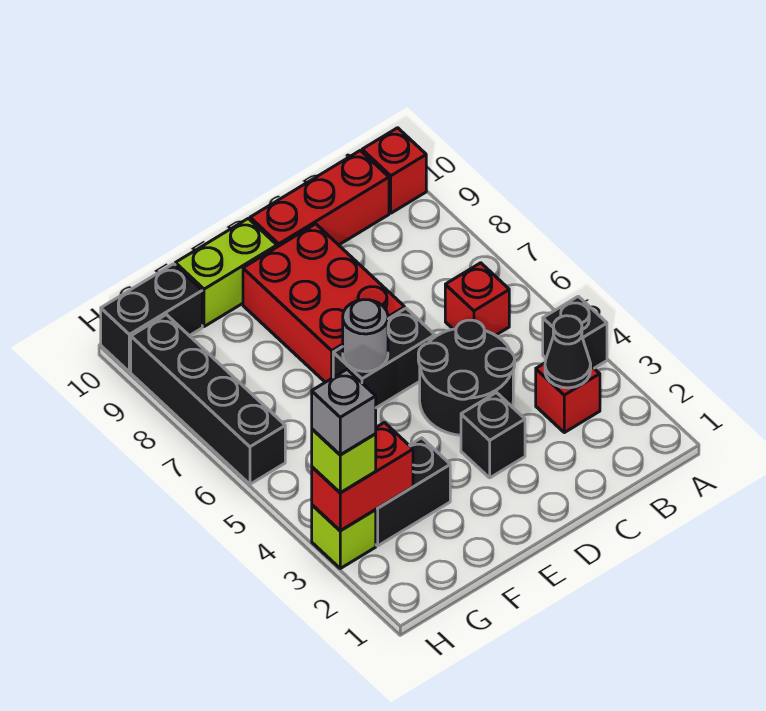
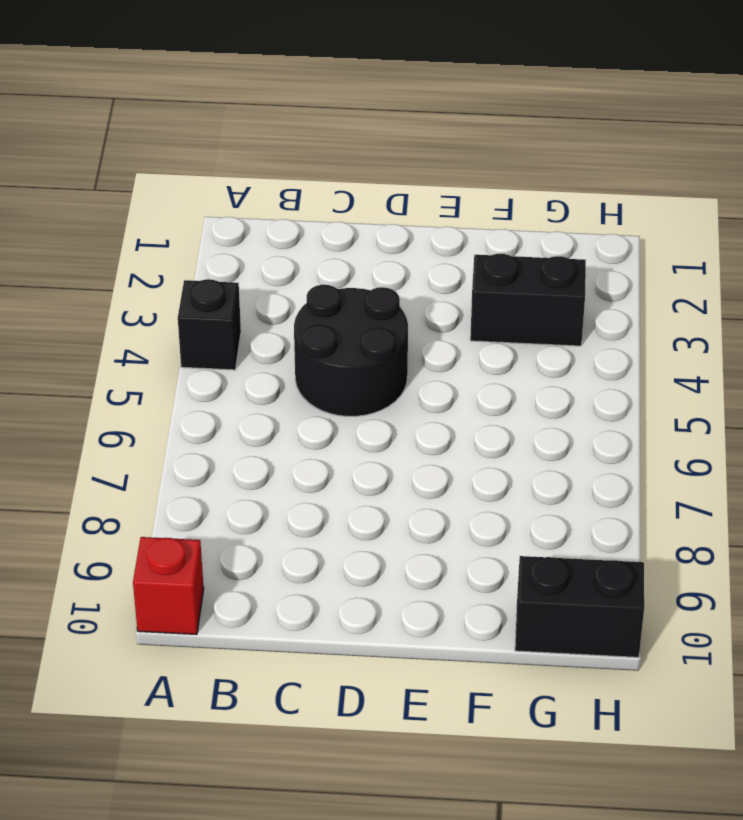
none -> red brick B3 level 1
none -> red brick B6 level 1
none -> red brick B10:D10 level 1

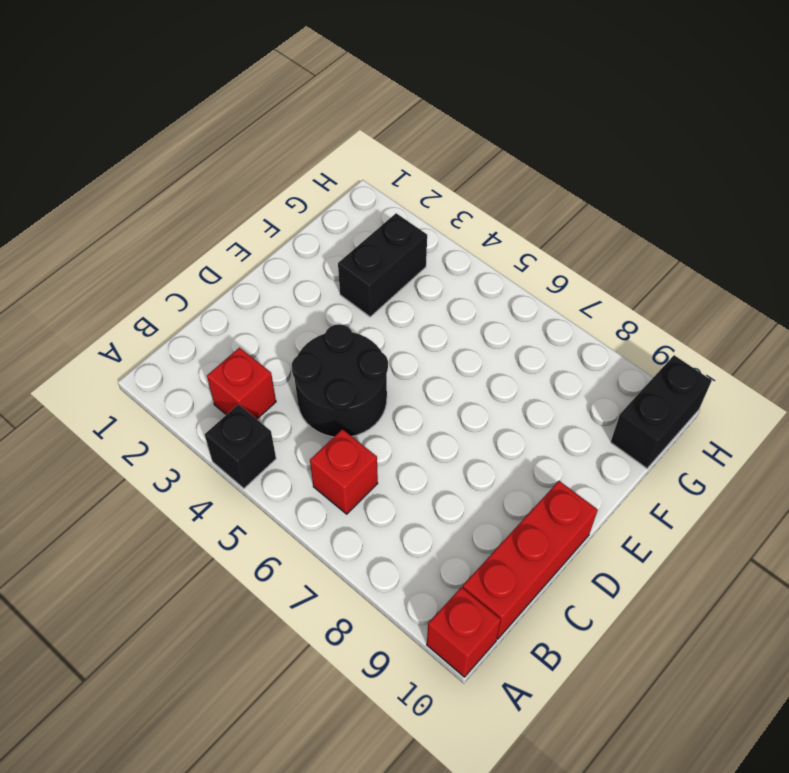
none -> black brick D3 level 1
none -> black brick D6:E6 level 1
none -> red brick D7:E9 level 1

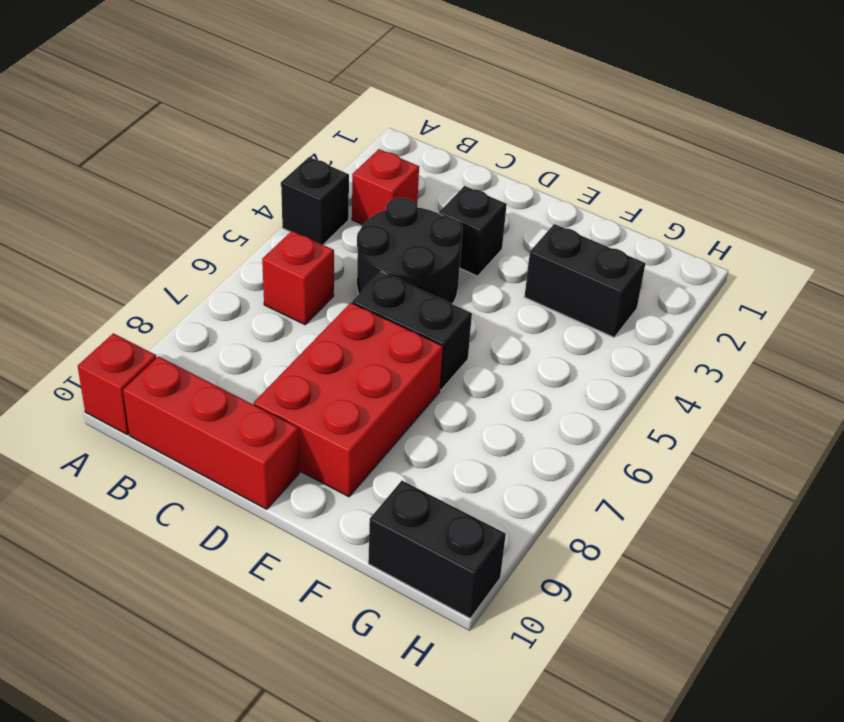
none -> lime brick E10:F10 level 1
none -> lime brick H3 level 1
none -> black brick H6:H9 level 1

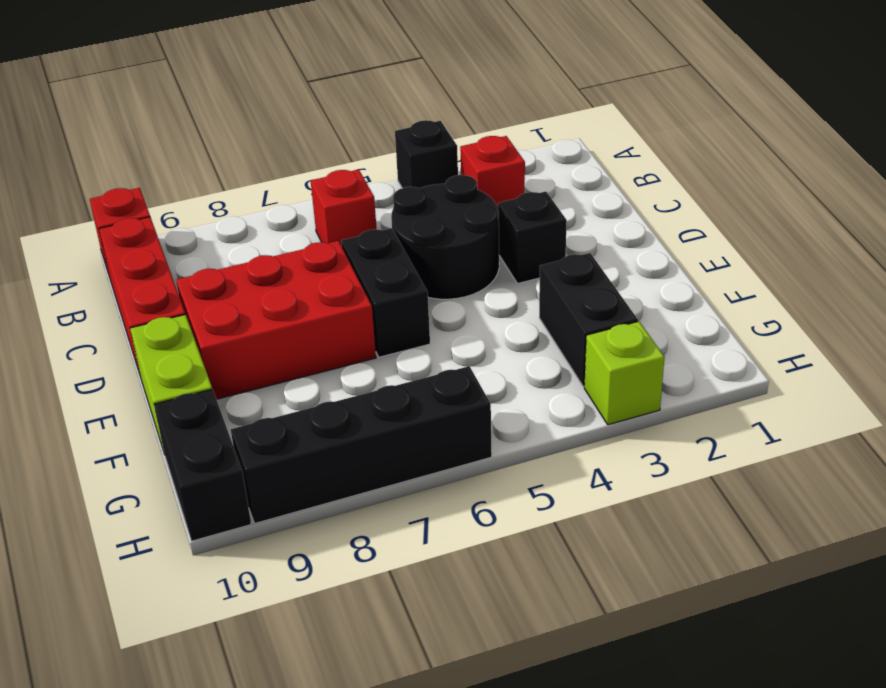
none -> black cone B3 level 2
none -> grey round brick E6 level 2
none -> red brick G3:H3 level 2

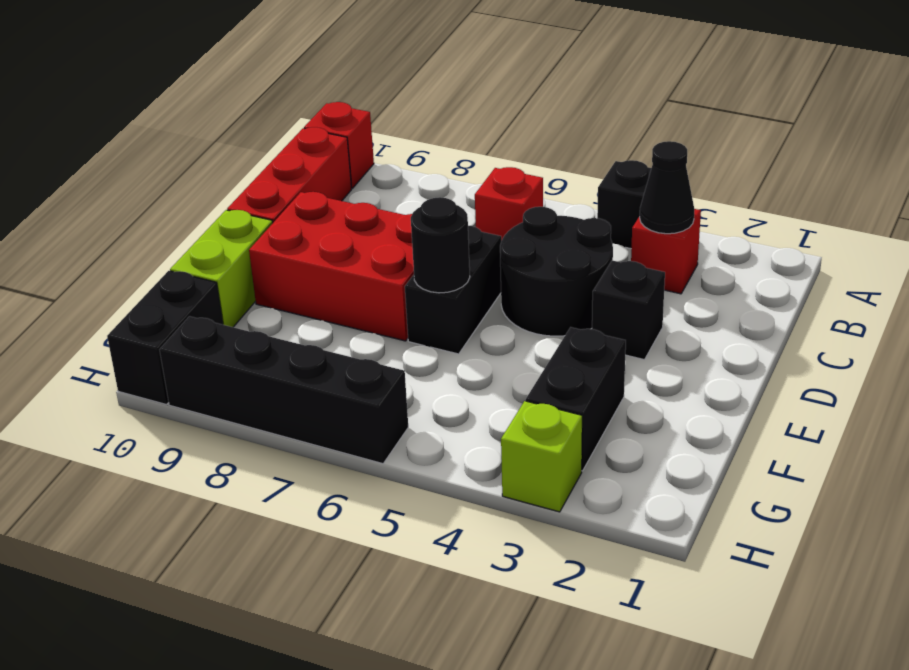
black round brick E6 level 2 -> grey round brick E6 level 2
none -> red brick G3:H3 level 2
none -> lime brick H3 level 3
none -> grey brick H3 level 4

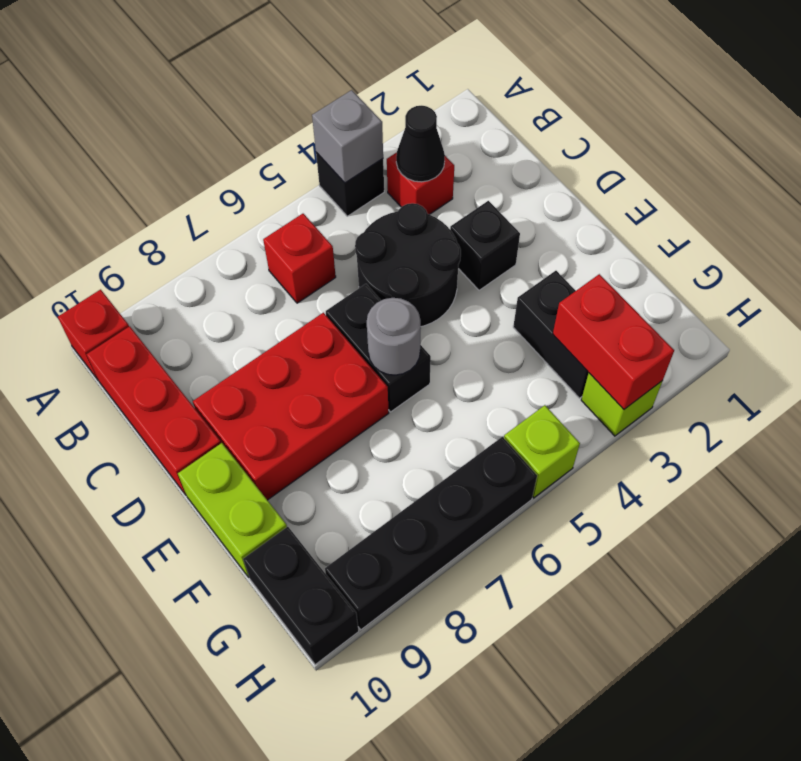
grey brick A4 level 2 -> grey brick H3 level 4
lime brick H5 level 1 -> lime brick H3 level 3

